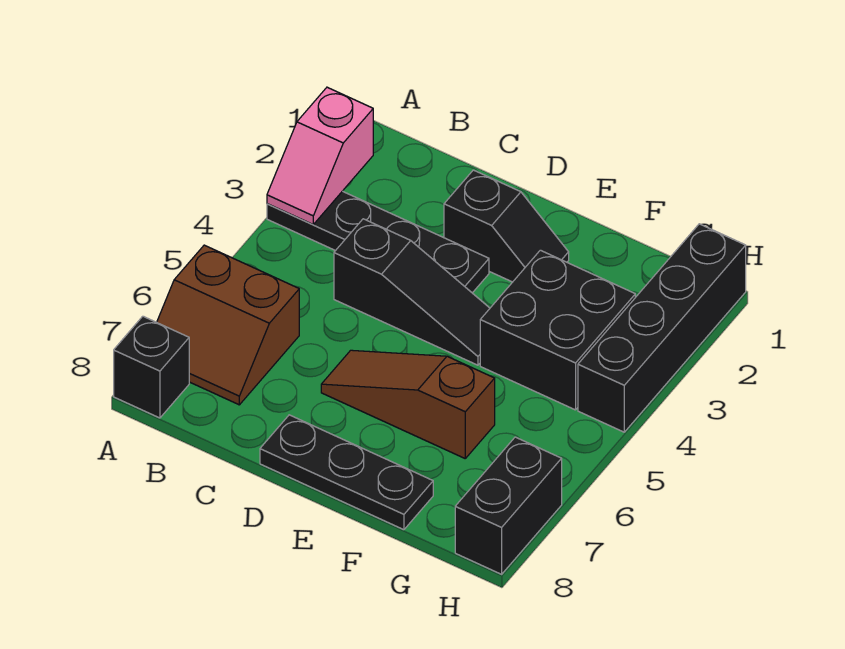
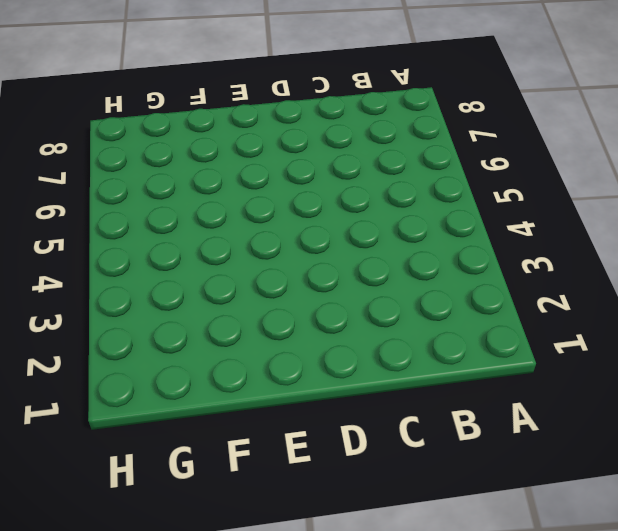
none -> black plate A3:D3 level 1
none -> brown slope A6:B7 level 1 top 6

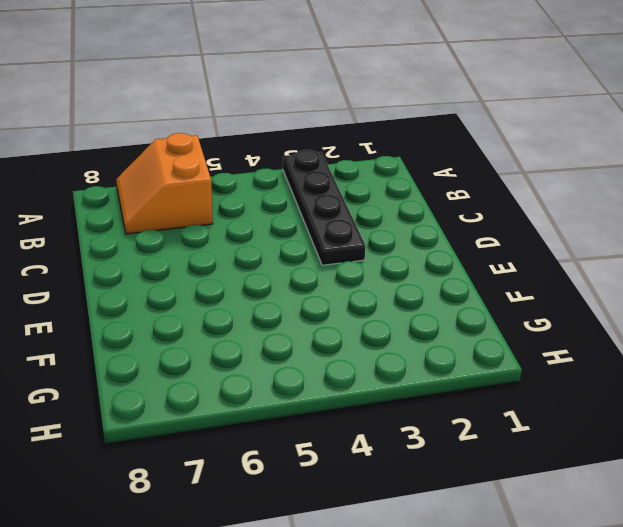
orange slope A6:B7 level 1 top 6 -> brown slope A6:B7 level 1 top 6
none -> black brick A8 level 1
none -> black slope C4:E4 level 1 top C

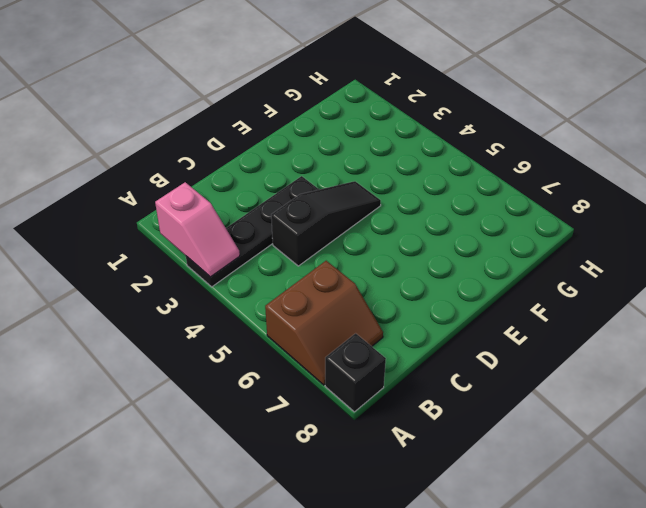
none -> black slope D2:E2 level 1 top D
none -> brown slope D6:F6 level 1 top F

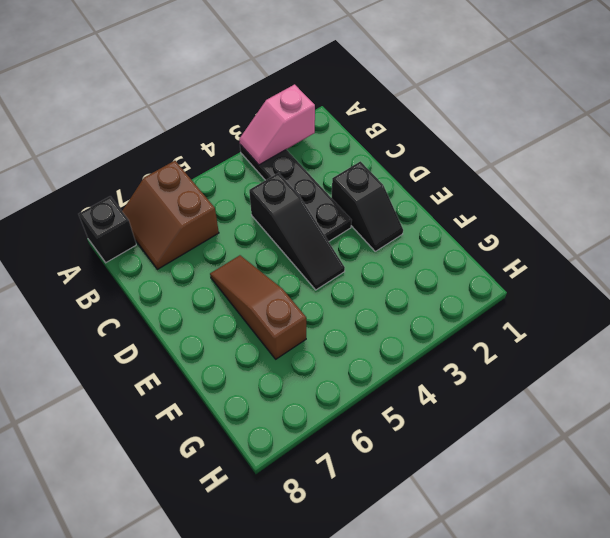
none -> black plate D8:F8 level 1
none -> black brick F3:G4 level 1

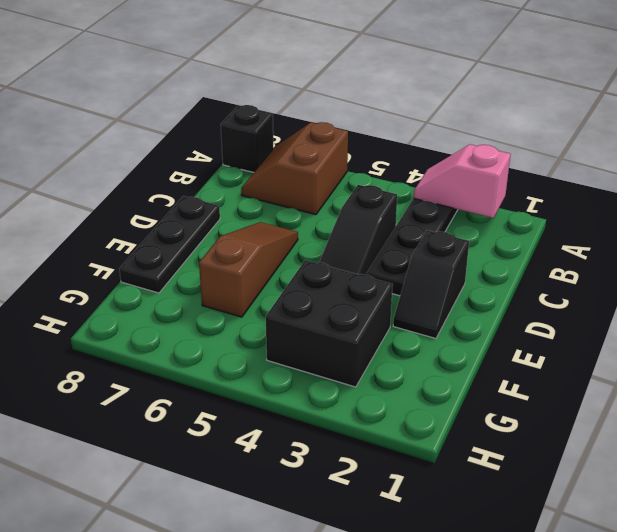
none -> black brick H1:H4 level 1
none -> black brick H7:H8 level 1

